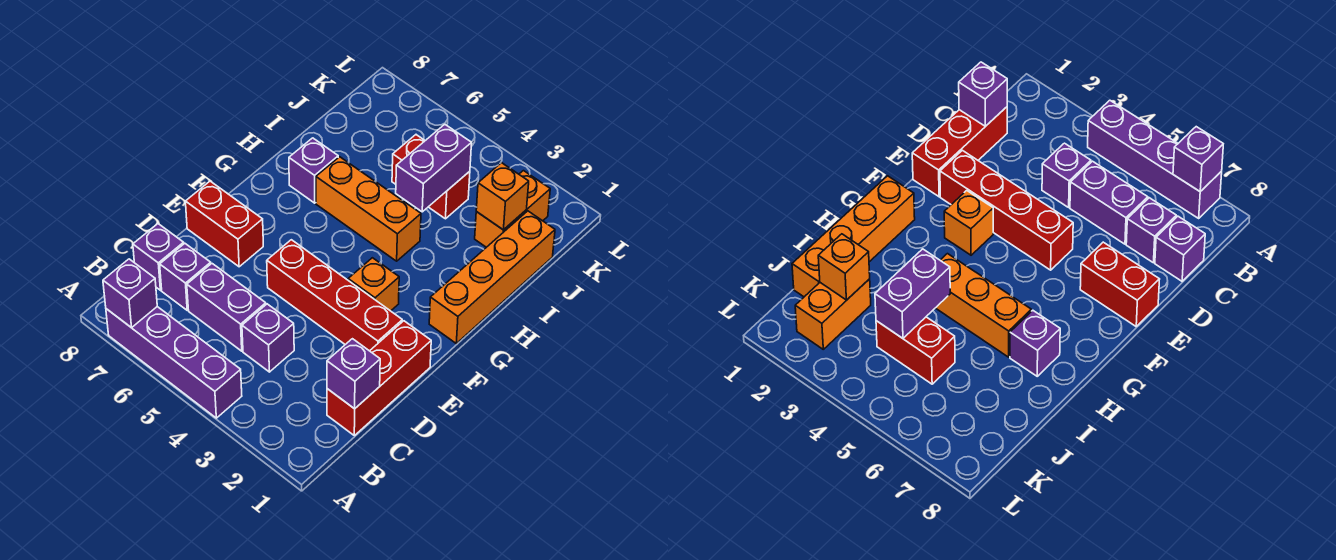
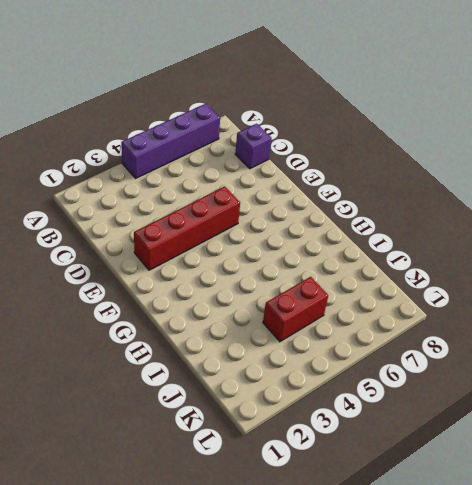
none -> red brick C1:E1 level 1
none -> purple brick C4 level 1
none -> purple brick C5:C6 level 1

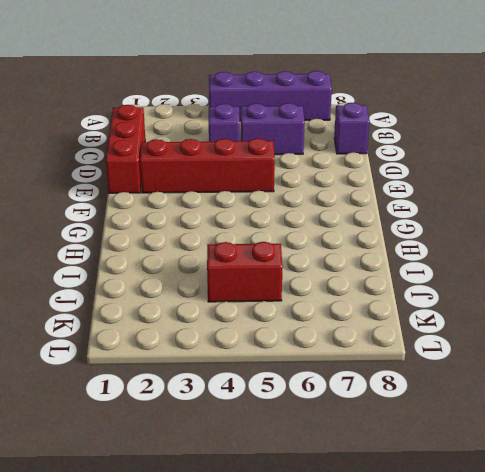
none -> purple brick C7 level 1
none -> red brick E7:E8 level 1
none -> orange brick F3 level 1

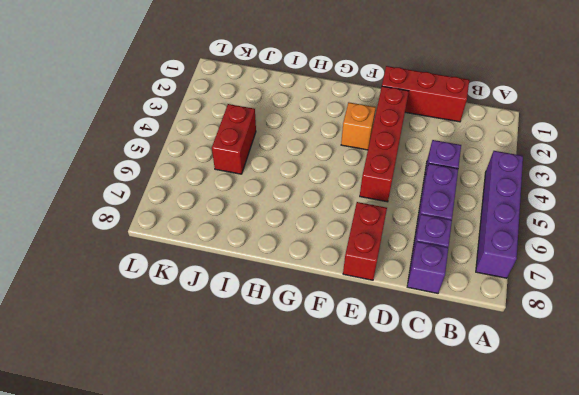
none -> orange brick G1:J1 level 1
none -> orange brick H4:H6 level 1
none -> purple brick H7 level 1

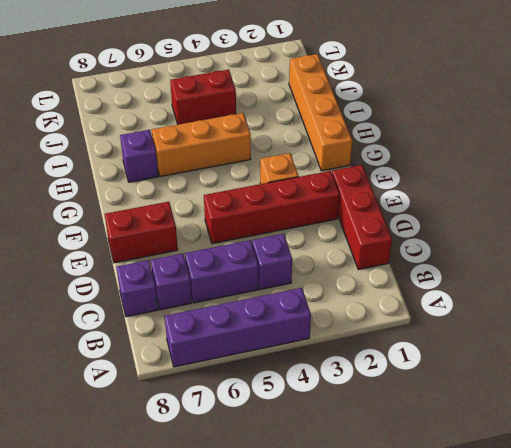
none -> orange brick J2:K2 level 1
none -> purple brick A7 level 2
none -> purple brick C1 level 2

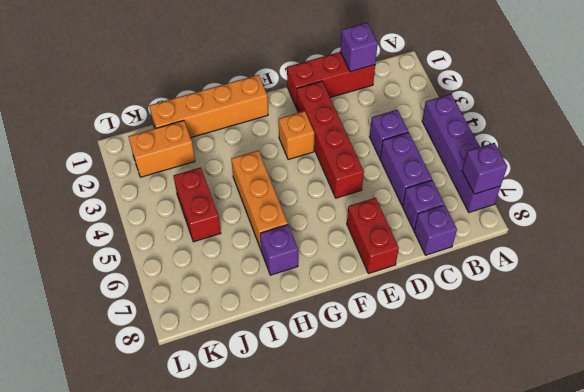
none -> purple brick I4:J4 level 2
none -> orange brick J2 level 2

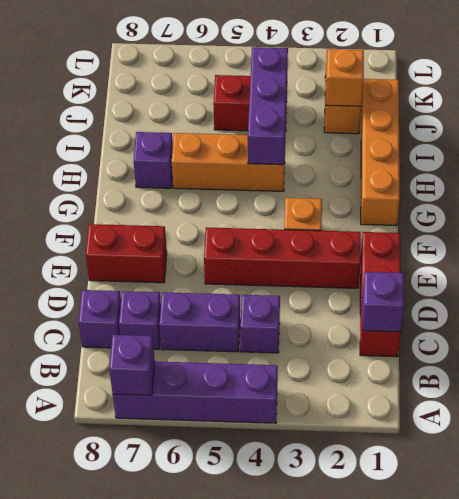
purple brick H4:J4 level 2 -> purple brick I4:J4 level 2

